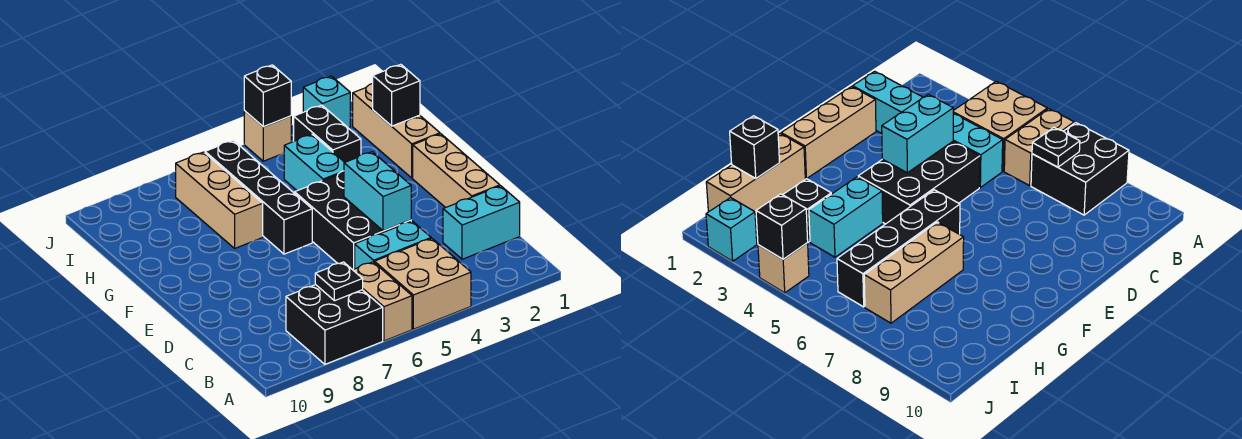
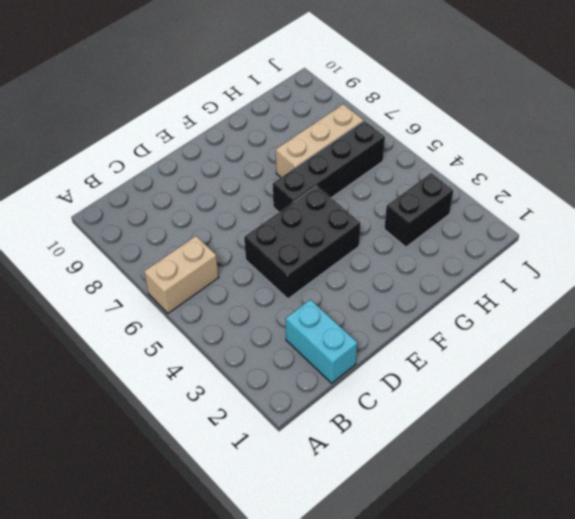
none -> tan brick A4:B5 level 1
none -> black brick A7:B8 level 1
none -> cyan brick C4:C5 level 1

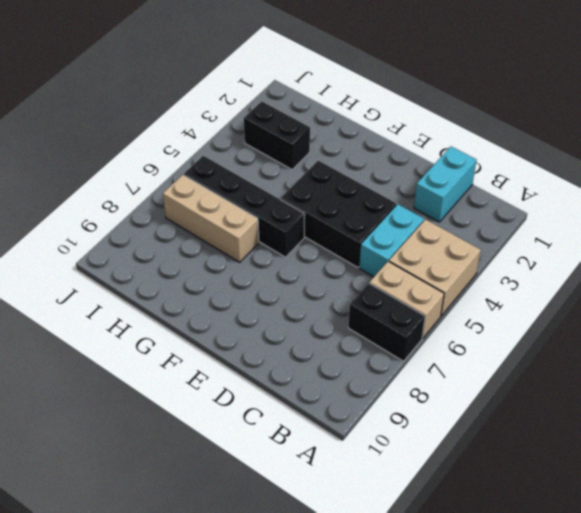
black brick A7:B7 level 1 -> black brick A7:B8 level 1
none -> tan brick D1:F1 level 1
none -> tan brick G1:I1 level 1
none -> cyan brick G4:H4 level 1

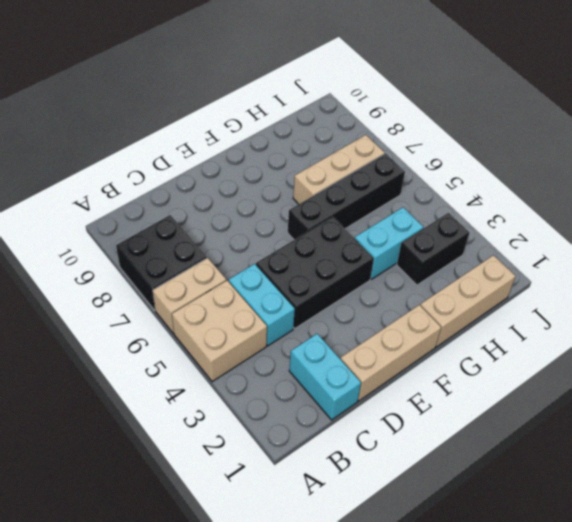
none -> cyan brick J2 level 1
none -> tan brick J4 level 1
none -> black plate B7 level 2

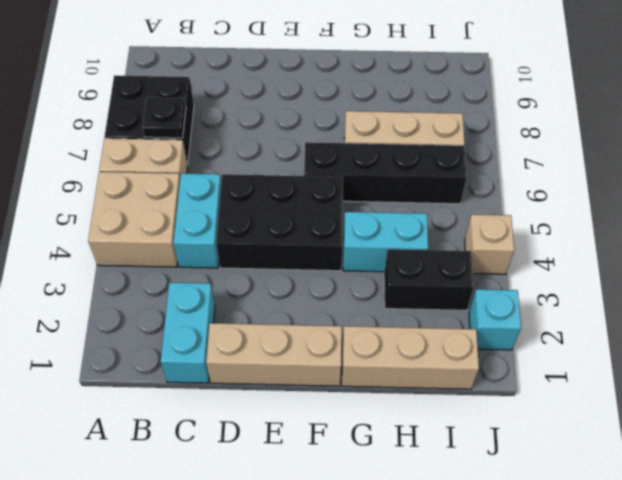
none -> cyan brick D4:E4 level 2
none -> black brick H1 level 2
none -> black brick J4 level 2

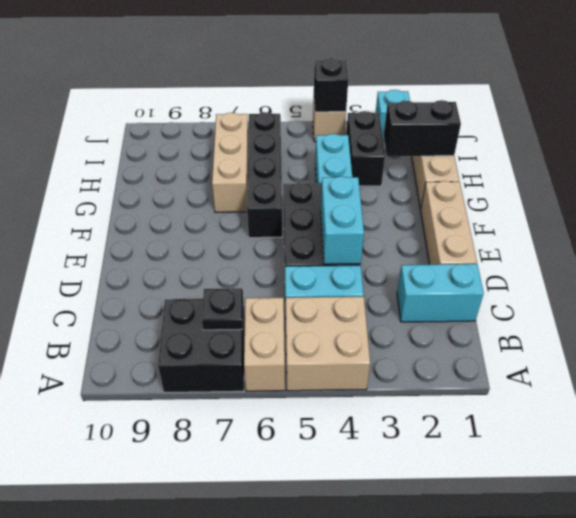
black brick H1:H2 level 2 -> black brick H1 level 2

